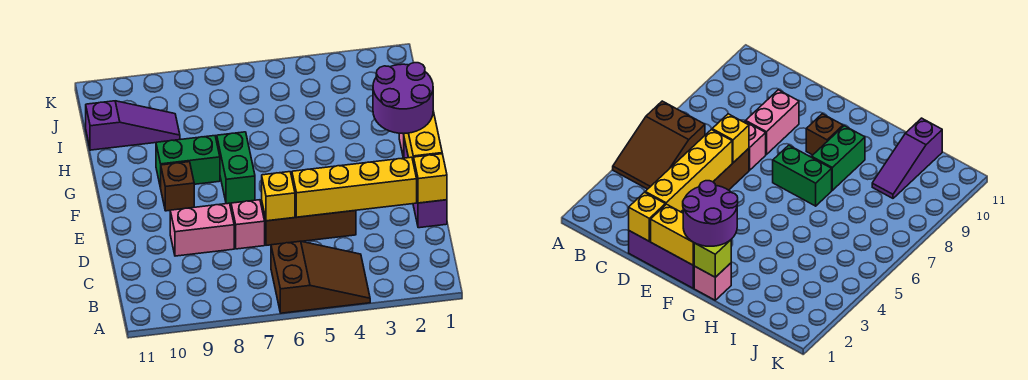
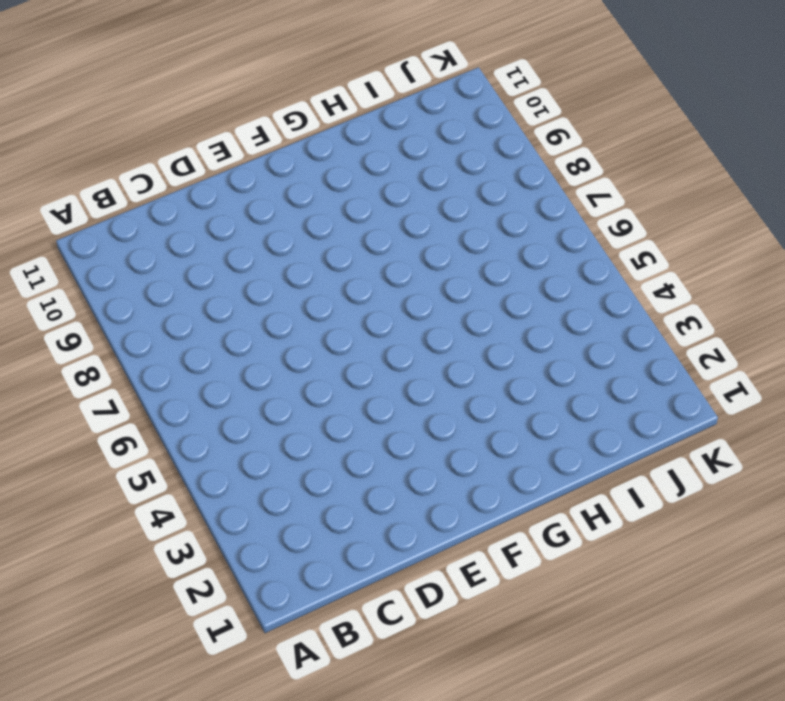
none -> brown slope A4:B6 level 1 top 6
none -> purple brick D1:F1 level 1
none -> brown brick D4:D6 level 1

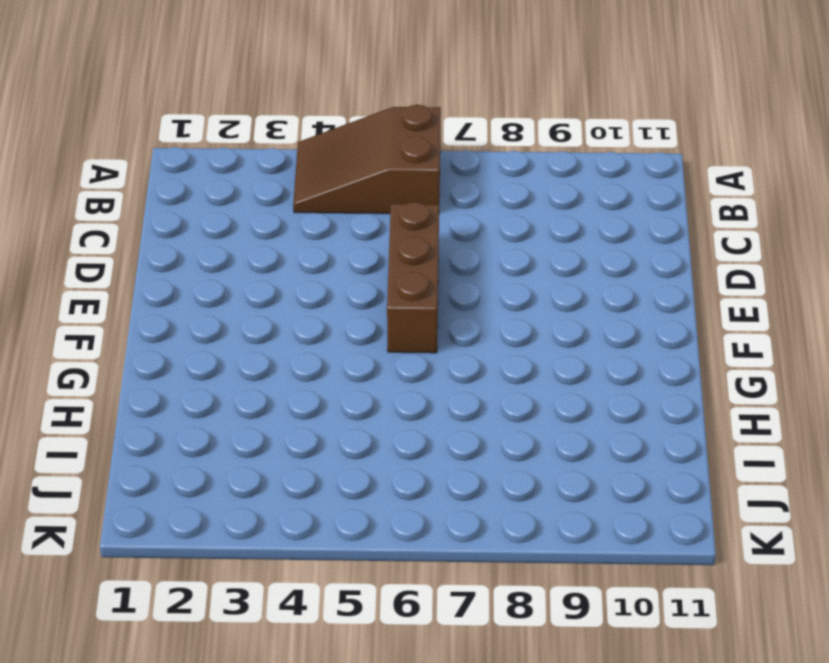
brown brick D6:F6 level 1 -> brown brick D4:D6 level 1
none -> purple brick D1:F1 level 1
none -> pink brick D7 level 1
none -> pink brick D8:D9 level 1

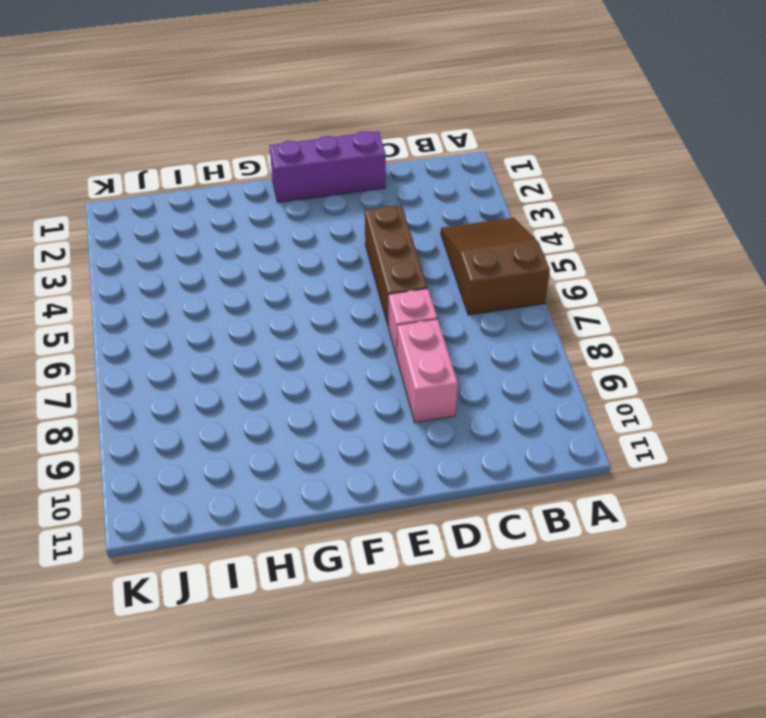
none -> green brick F7:G7 level 1
none -> brown brick F9 level 1
none -> pink brick G1 level 1

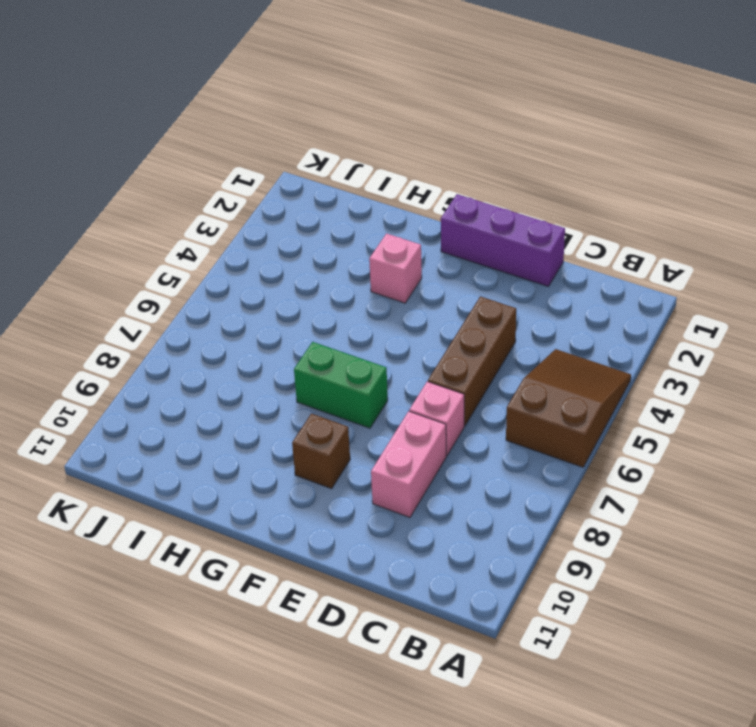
pink brick G3 level 1 -> pink brick G1 level 1
none -> green brick G8:G9 level 1
none -> purple slope I9:I11 level 1 top 11
none -> yellow brick D1 level 2

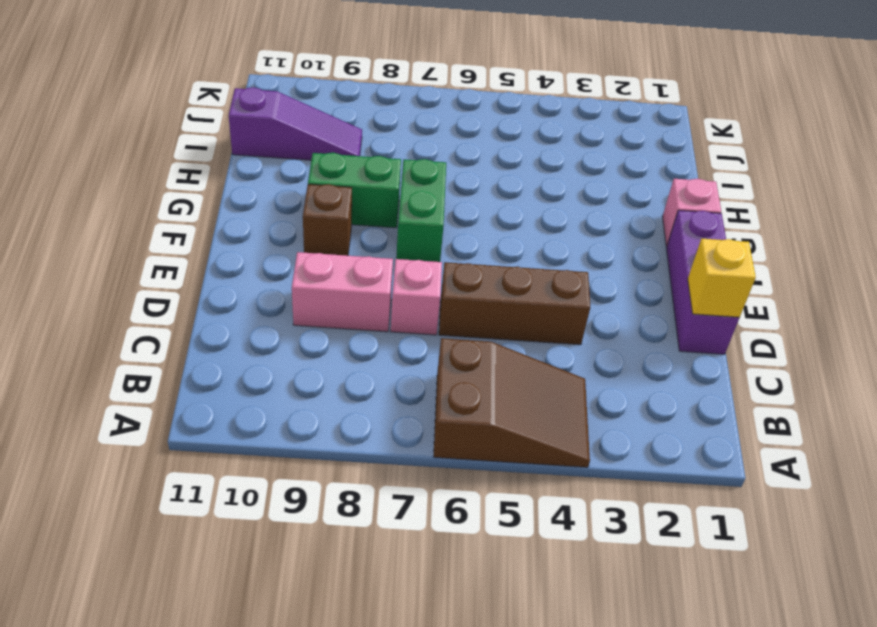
none -> yellow brick D2:D5 level 2
none -> yellow brick D6 level 2
none -> yellow brick E1:F1 level 2

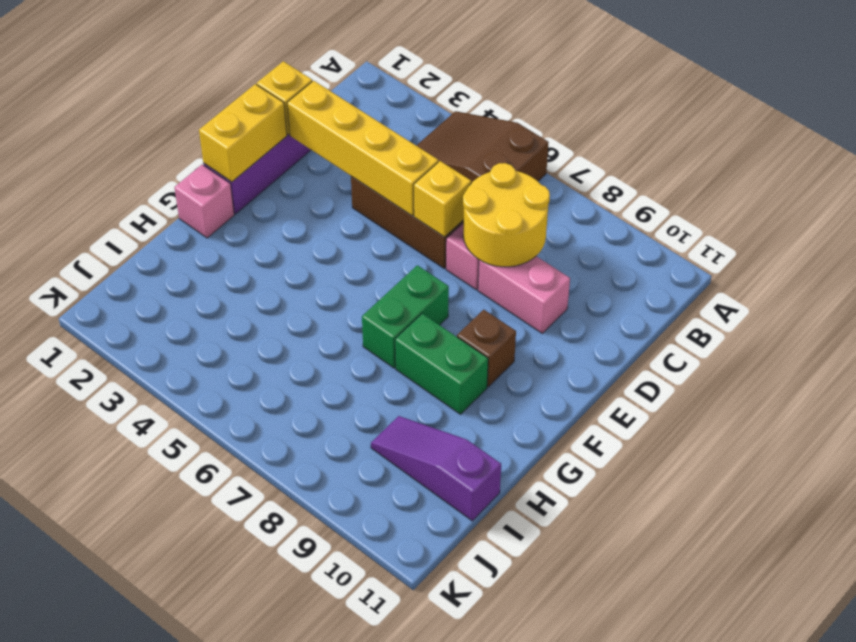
yellow round brick C7:D8 level 2 -> none
none -> lime brick G1 level 2
none -> purple round brick F1:G2 level 3

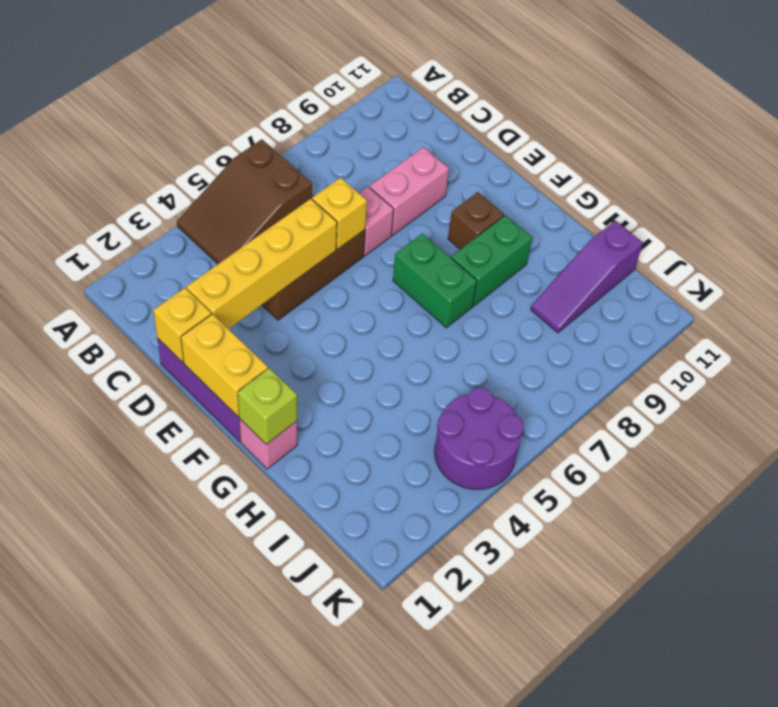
purple round brick J4:K5 level 1 -> purple round brick F1:G2 level 3

